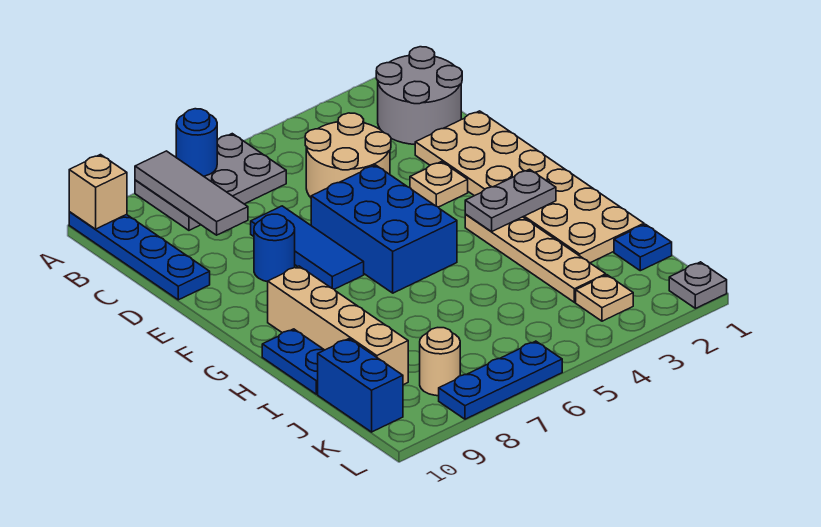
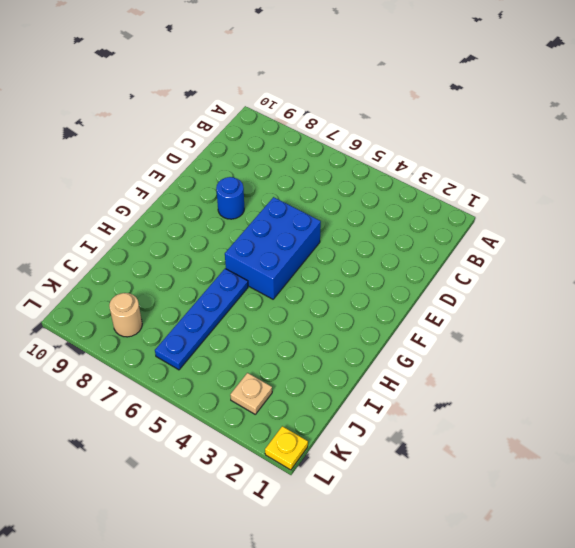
blue plate H6:K6 level 1 -> blue plate A10:D10 level 1
yellow plate L1 level 1 -> grey plate L1 level 1
none -> grey plate A6:B8 level 1
none -> grey round brick B1:C2 level 1
none -> tan round brick C4:D5 level 1

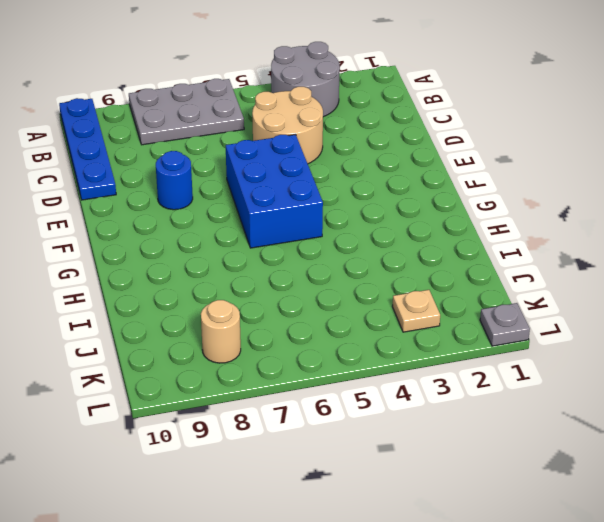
grey round brick A3:B4 level 1 -> grey round brick B1:C2 level 1
none -> tan plate D1:I2 level 1
none -> blue tile D7:F7 level 1
none -> tan plate E3 level 1

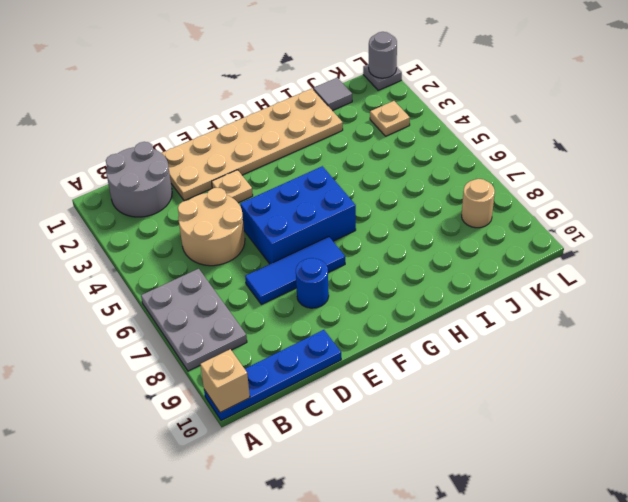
grey tile J1 level 1 -> blue plate J1 level 1
grey round brick L1 level 2 -> none
none -> tan plate G3:J3 level 1
none -> tan brick G9:J9 level 1
none -> blue plate H10:I10 level 1

